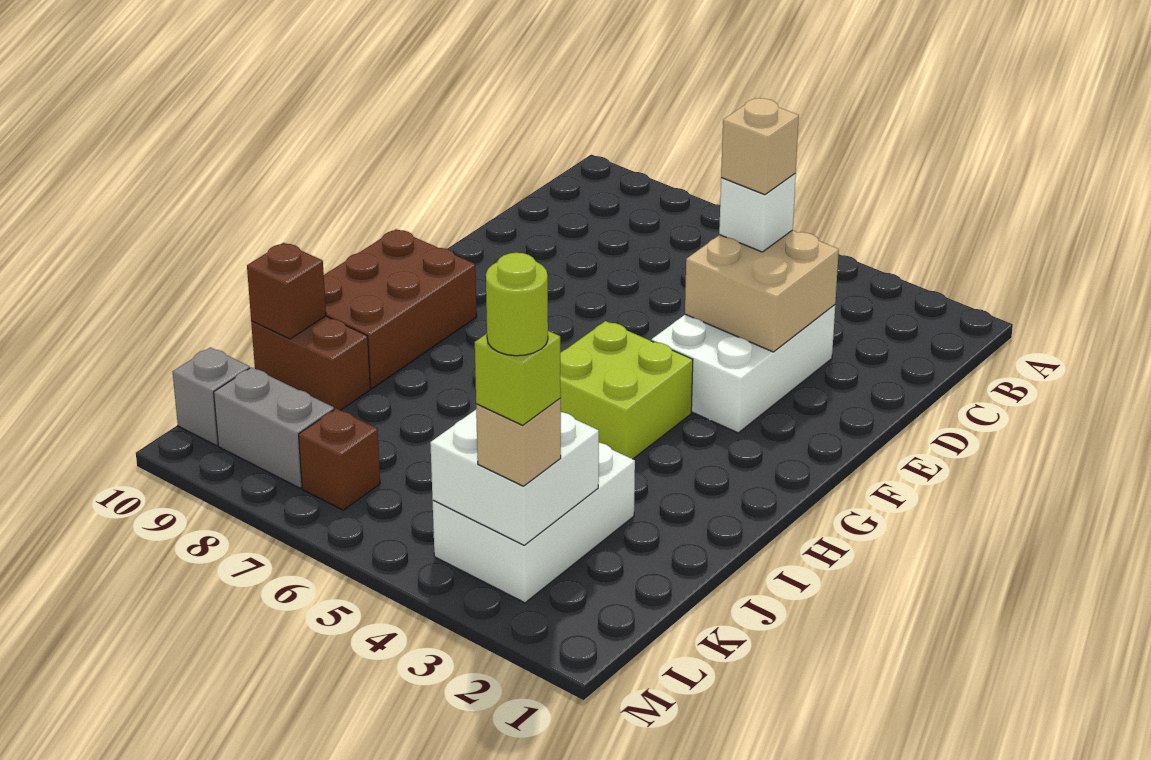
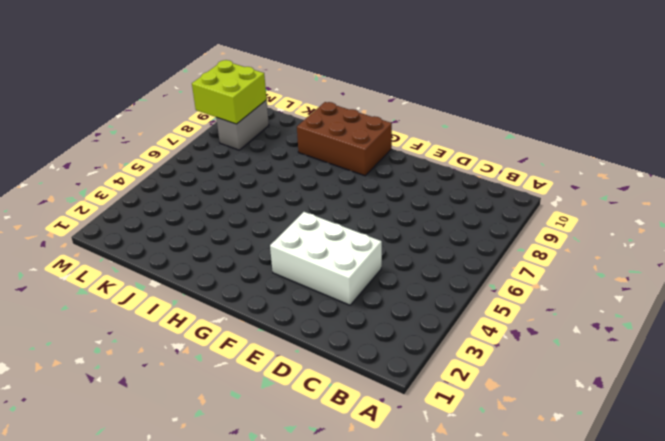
lime brick L8:M9 level 2 -> lime brick G4:H5 level 1
none -> white brick J3:L4 level 1
none -> brown brick J9:J10 level 1
none -> brown brick L7 level 1

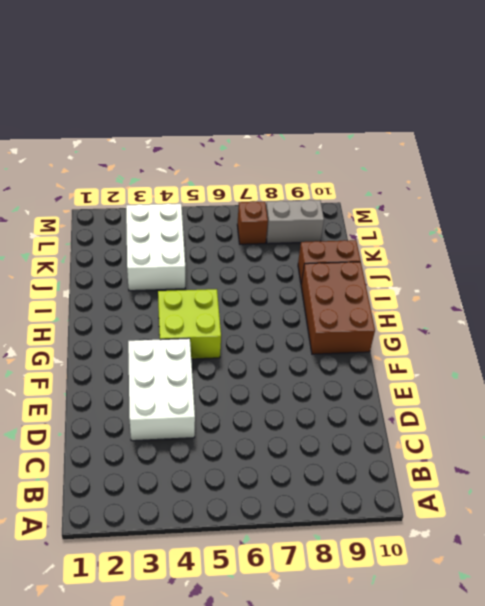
none -> grey brick L10 level 1
none -> tan brick D3:E4 level 2
none -> brown brick J10 level 2

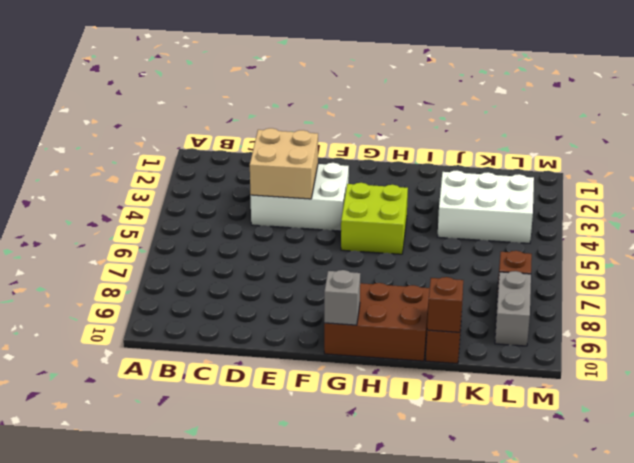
grey brick G10 level 2 -> grey brick L10 level 1
none -> white brick K3:L4 level 2
none -> white brick D4 level 3
none -> tan brick L3 level 3

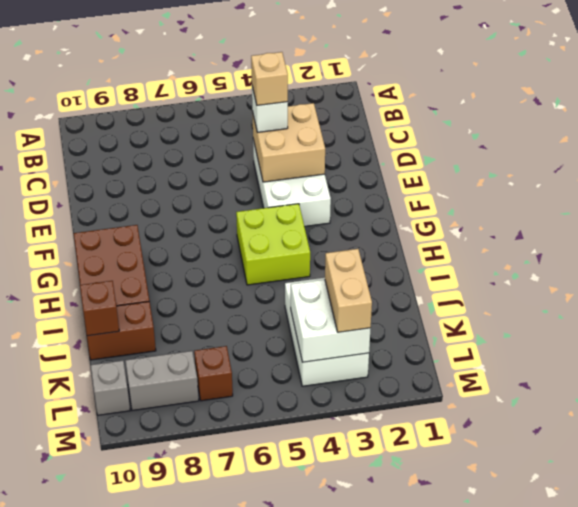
tan brick K3:L3 level 3 -> tan brick L3 level 3
none -> lime brick L3 level 4
none -> lime round brick L3 level 5

